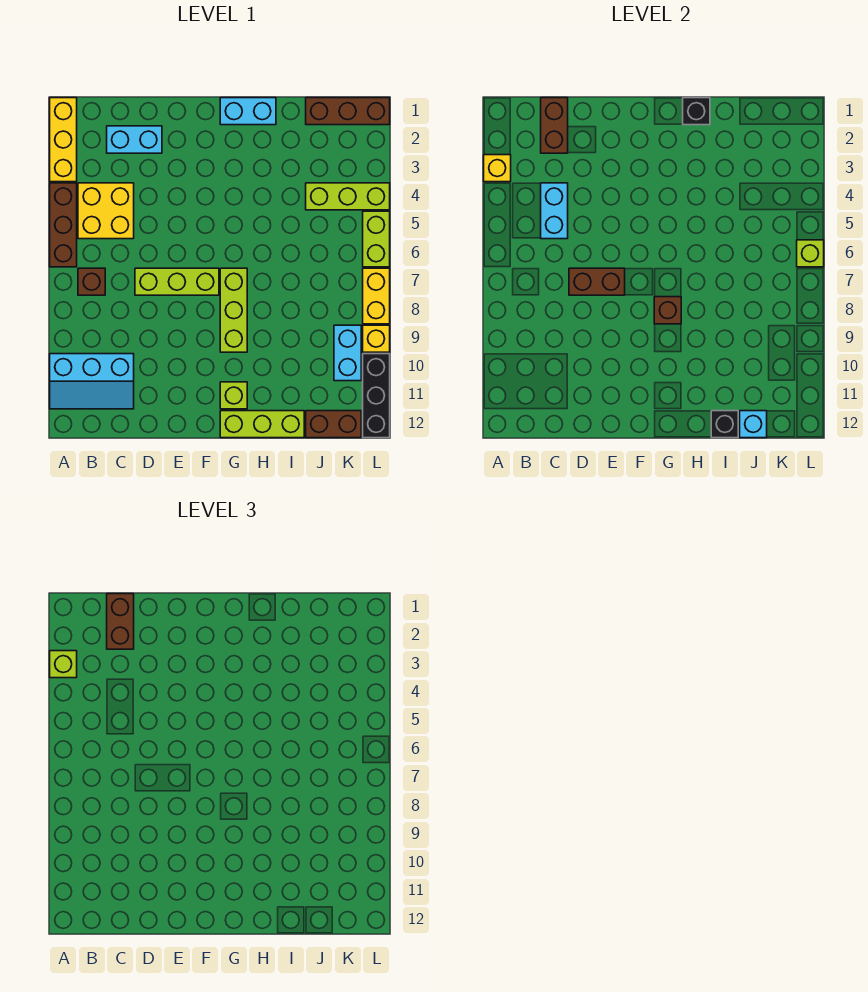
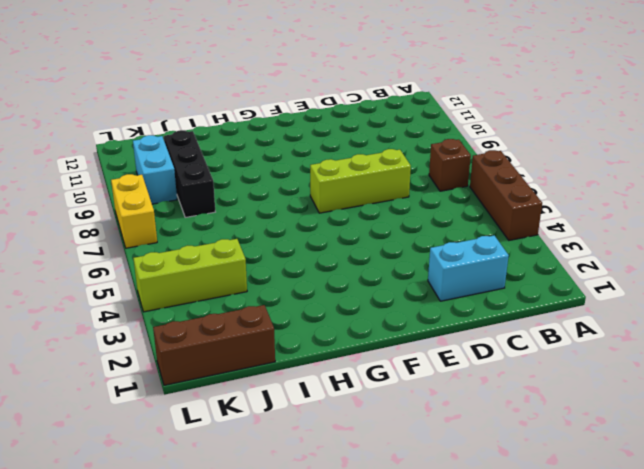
black brick J8:J10 level 1 -> black brick L10:L12 level 1
none -> yellow brick A1:A3 level 1
none -> cyan slope A10:C11 level 1 top 10
none -> yellow brick B4:C5 level 1
none -> cyan brick G1:H1 level 1

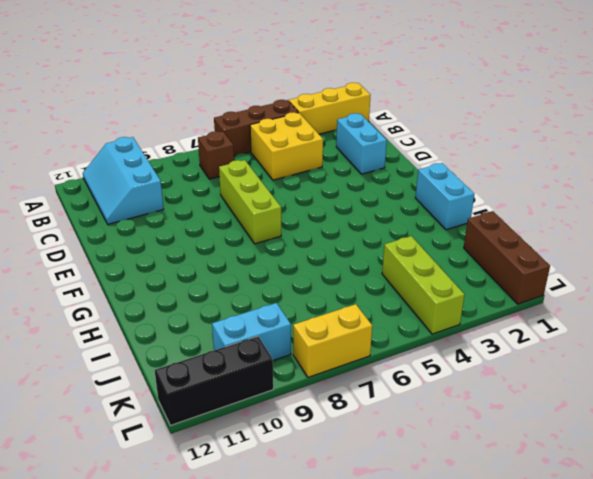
none -> lime brick G7:G9 level 1
none -> lime brick G11 level 1
none -> lime brick G12:I12 level 1
none -> brown brick J12:K12 level 1

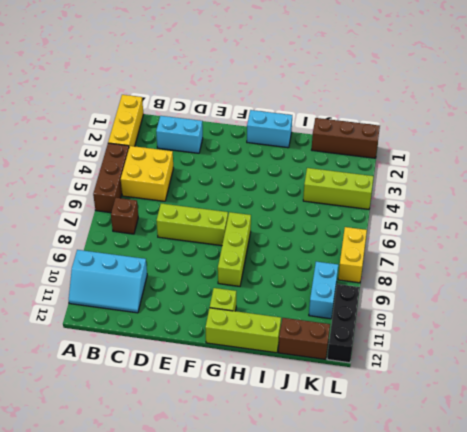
none -> lime brick L5:L6 level 1
none -> yellow brick L9 level 1
none -> yellow brick A3 level 2
none -> brown brick C1:C2 level 2

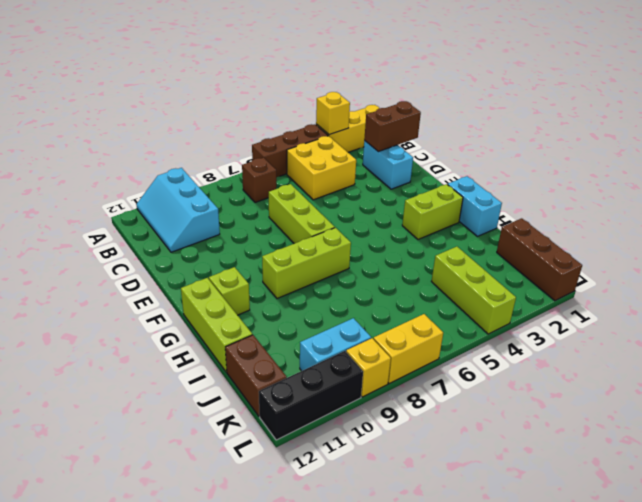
lime brick G2:G3 level 1 -> lime brick L5:L6 level 1
none -> cyan brick C4:C5 level 2
none -> brown brick D7:E7 level 2
none -> brown brick G8 level 2
none -> black brick H1 level 2

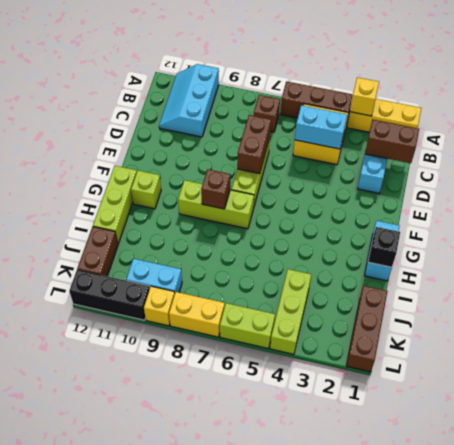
none -> black brick I12 level 2
none -> cyan brick J12 level 2
none -> lime brick L6 level 2
none -> lime brick A3 level 3

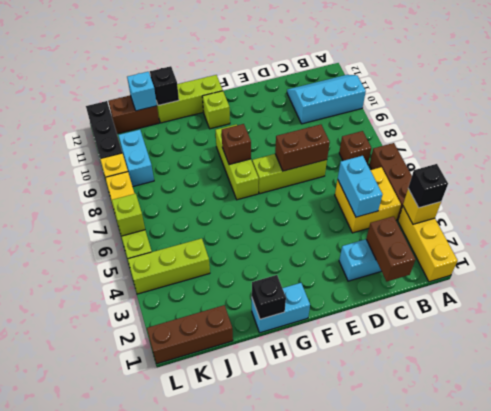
black brick A3 level 3 -> lime brick A3 level 3
none -> brown brick C1:C2 level 3

